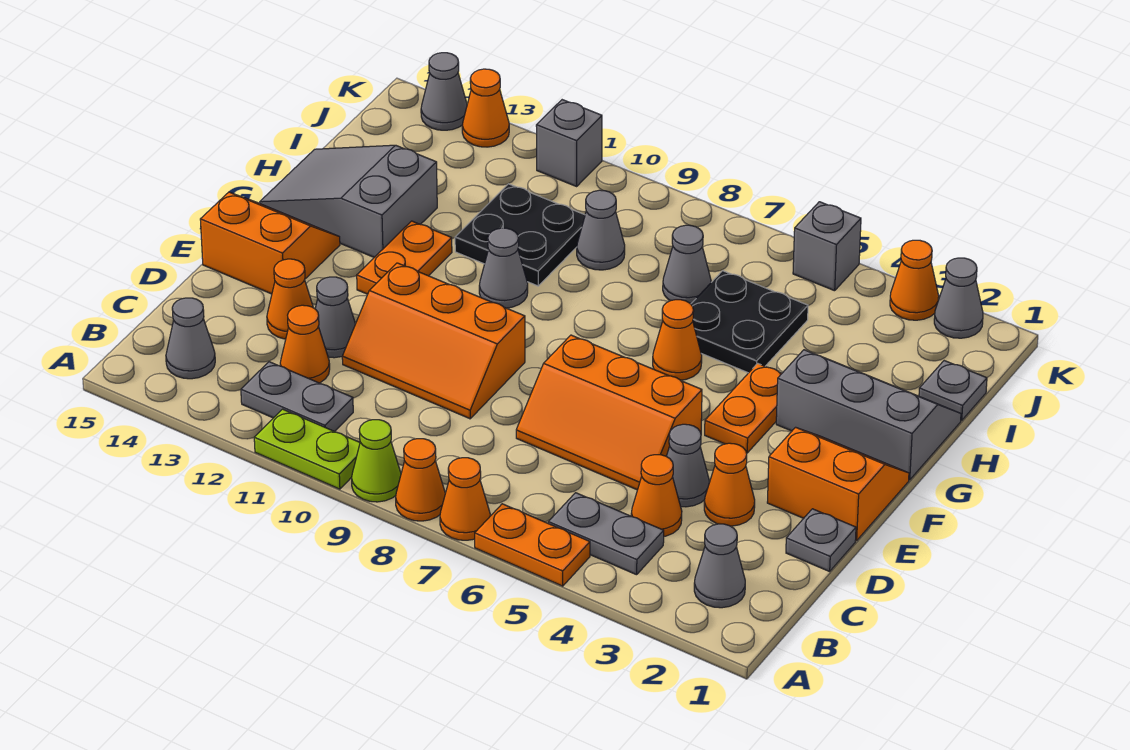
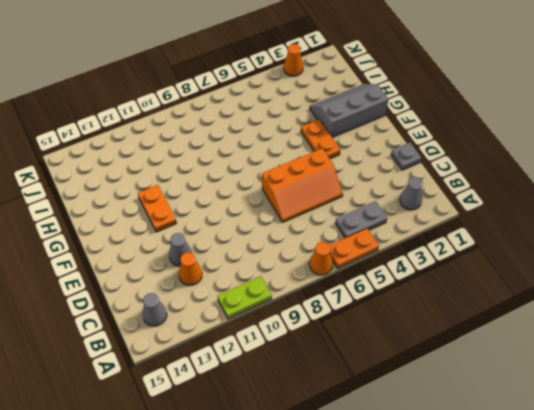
none -> orange cone A8 level 1
none -> lime cone A9 level 1
none -> grey plate B11:B12 level 1
none -> orange cone C4 level 1

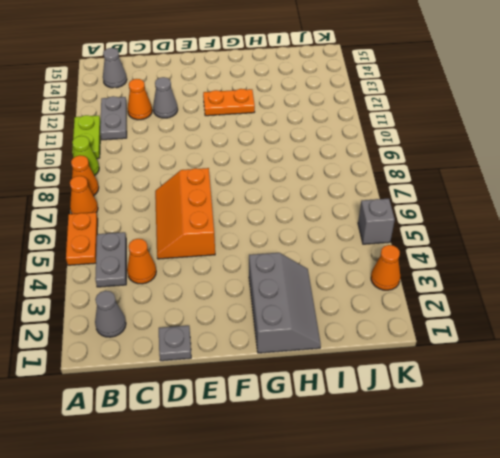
none -> orange cone D3 level 1
none -> grey cone D4 level 1
none -> orange slope D9:E11 level 1 top E
none -> orange cone D13 level 1

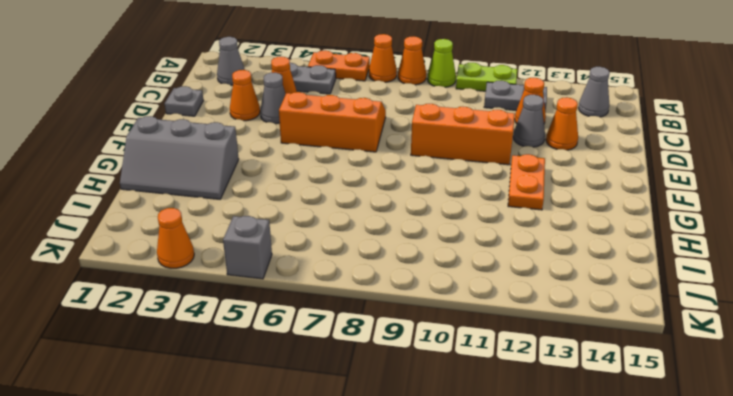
none -> orange slope E1:F2 level 1 top E
none -> orange slope E14:F15 level 1 top E
none -> orange plate F4:G4 level 1
none -> orange cone G6 level 1

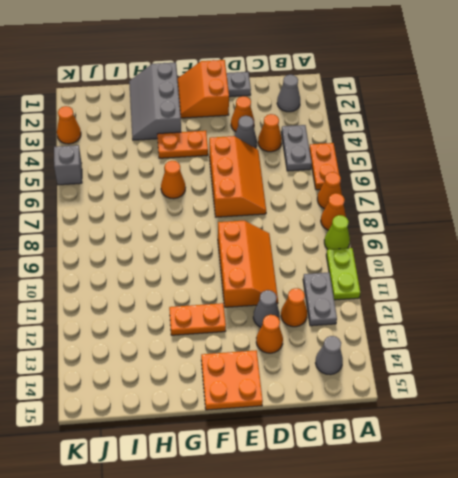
orange plate E14:F15 level 1 -> orange slope E14:F15 level 1 top E
none -> grey cone G10 level 1
none -> grey slope G13:H15 level 1 top 13
none -> black plate H5:I6 level 1
none -> black plate H10:I11 level 1

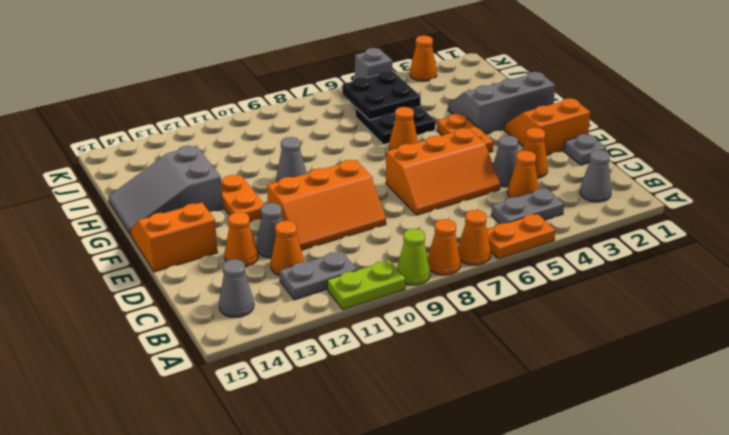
black plate I5:J6 level 2 -> black plate H10:I11 level 1
none -> grey plate I1 level 1
none -> grey cone I7 level 1
none -> grey cone I9 level 1
none -> grey cone K2 level 1

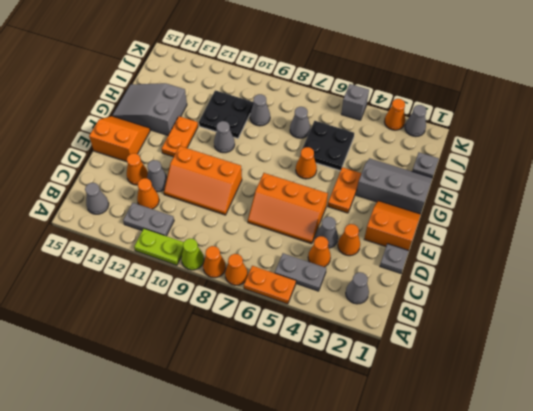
none -> grey brick K11 level 1
none -> orange cone K13 level 1
none -> grey cone K14 level 1

